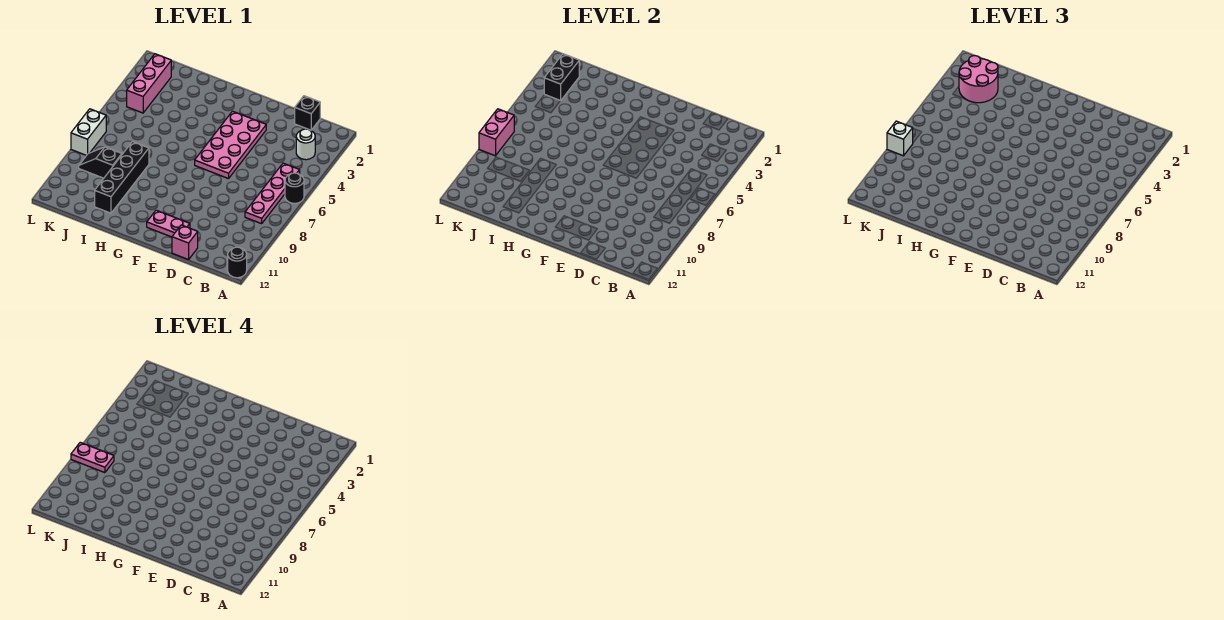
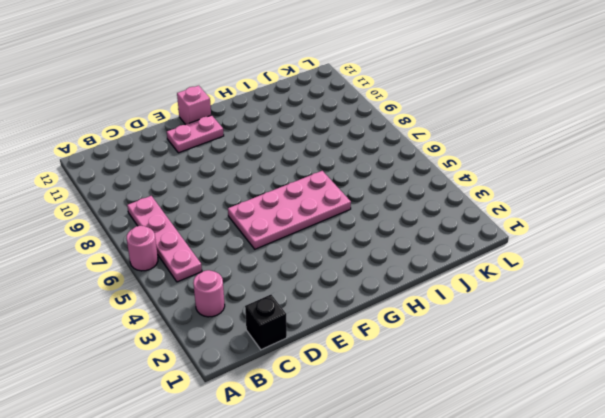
pink round brick A6 level 1 -> black round brick A6 level 1
pink round brick B3 level 1 -> white round brick B3 level 1
pink plate E5:H6 level 1 -> pink plate E3:F6 level 1
pink brick F12 level 1 -> pink brick D12 level 1
none -> black round brick A12 level 1
none -> black brick I8:I11 level 1
none -> black slope J9:K9 level 1 top J

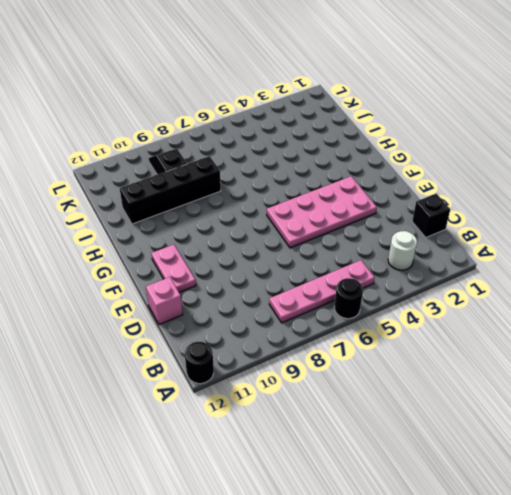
none -> pink brick K2:K4 level 1
none -> white brick L7:L8 level 1
none -> black brick K2:K3 level 2

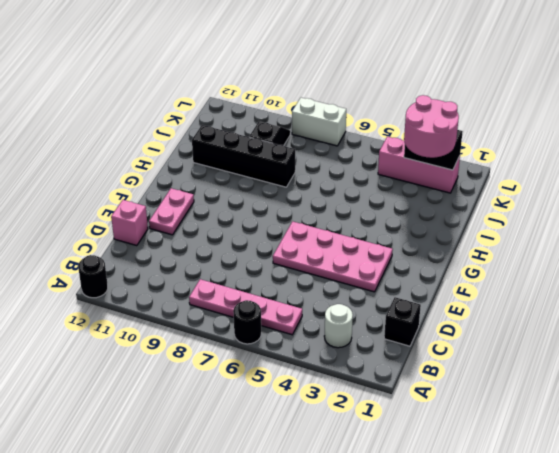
none -> pink brick L7:L8 level 2
none -> white brick L8 level 3
none -> pink plate K8:L8 level 4

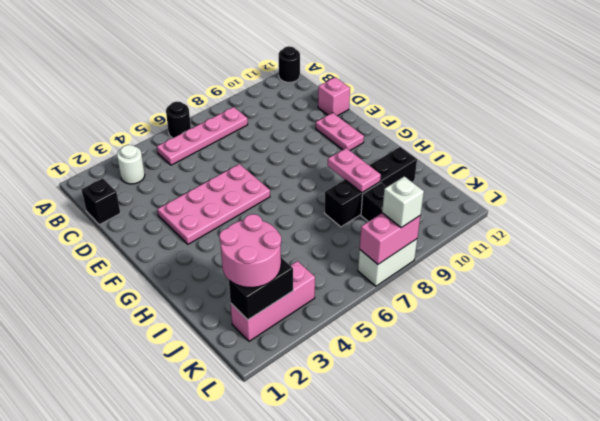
pink plate H9:I9 level 2 -> pink plate K8:L8 level 4

